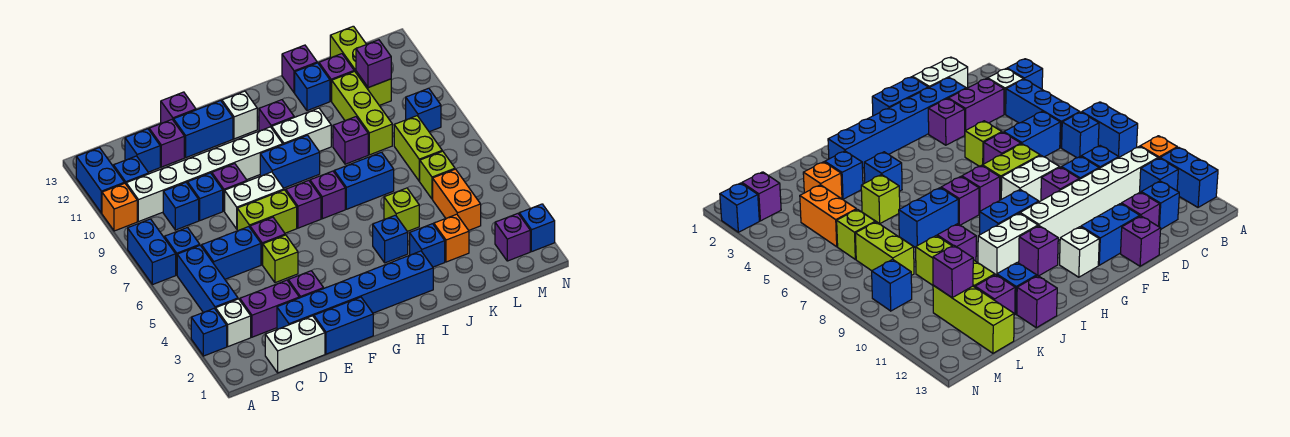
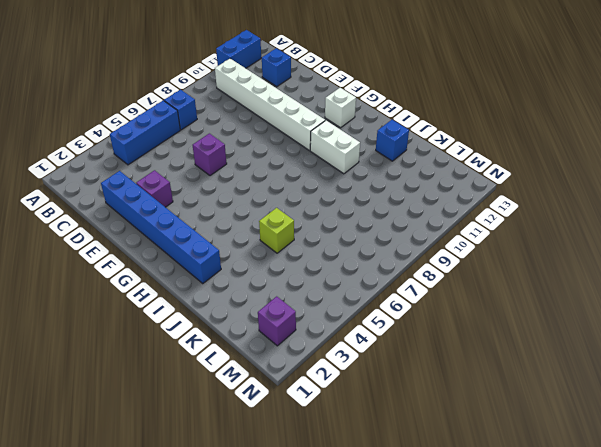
none -> blue brick A3 level 1
none -> blue brick A7:A8 level 1
none -> orange brick A10 level 1
none -> white brick B3 level 1

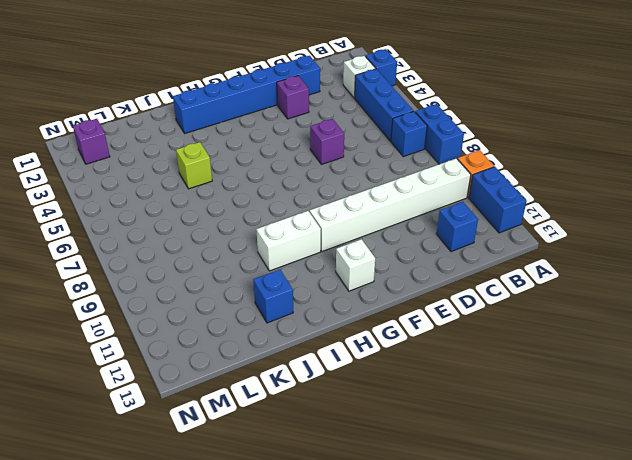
none -> blue brick B11 level 1
none -> white brick C1:D1 level 1
none -> purple brick C3:D3 level 1
none -> blue brick C6:D6 level 1

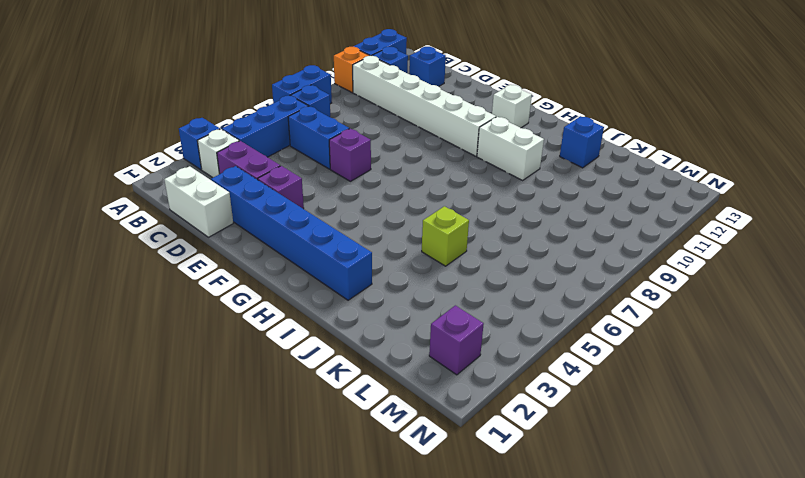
none -> blue brick C9 level 1
none -> blue brick D9 level 1
none -> purple brick D12 level 1
none -> blue brick E1:F1 level 1

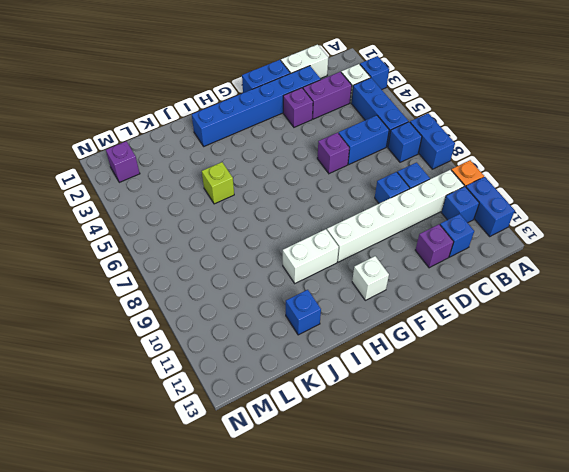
none -> lime brick E5 level 1
none -> lime brick E7:F7 level 1
none -> white brick E8:F8 level 1
none -> purple brick E9 level 1

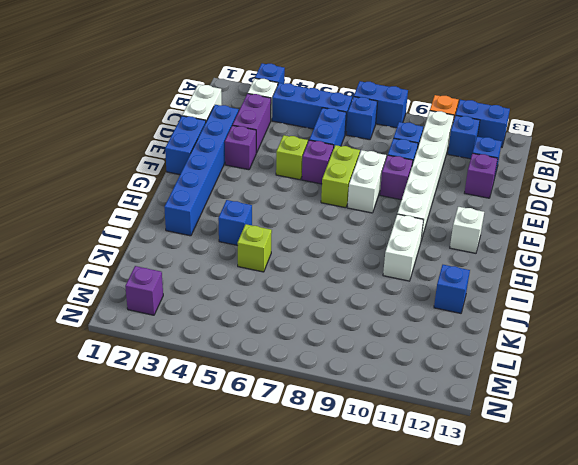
none -> blue brick E12:F12 level 1
none -> purple brick E13 level 1
none -> purple brick G7 level 1
none -> blue brick G9:H9 level 1

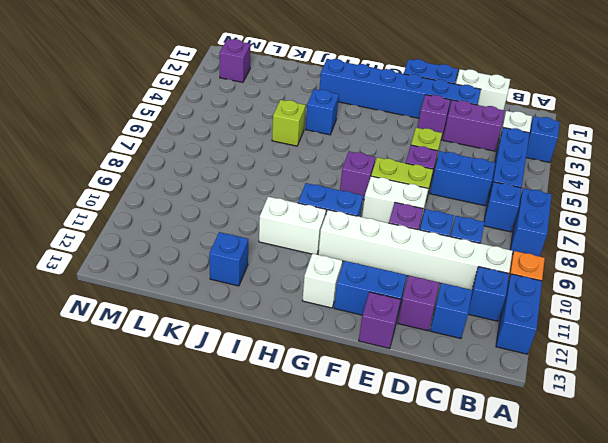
none -> purple brick H7 level 1
none -> purple brick H11 level 1
none -> blue brick I7:J7 level 1
none -> blue brick J3 level 1

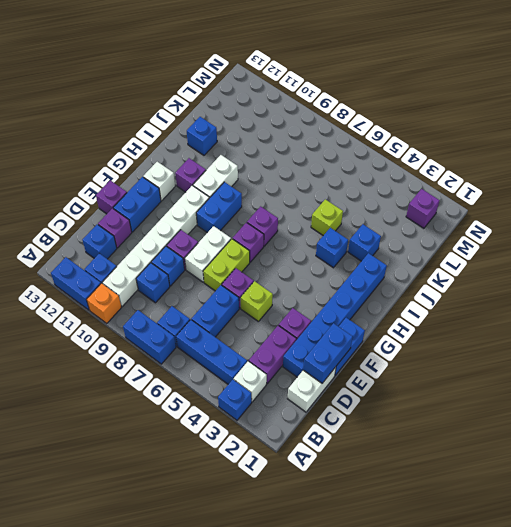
blue brick D1:E1 level 2 -> blue brick I7:J7 level 1
none -> purple brick J9 level 1
none -> purple brick J13 level 1
none -> orange brick K3 level 1
none -> lime brick K9:K11 level 1

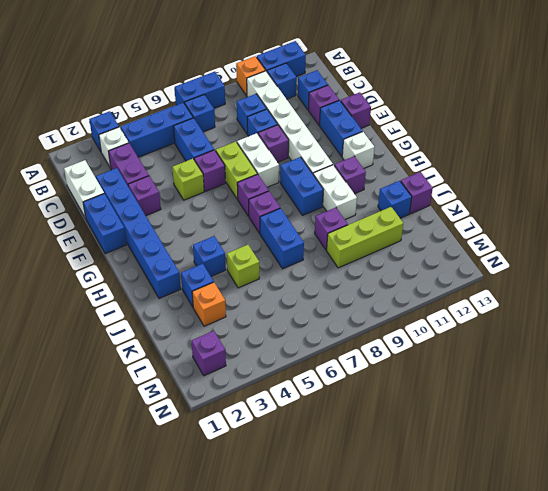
none -> purple brick K12 level 1
none -> orange brick L4:L5 level 1
none -> lime brick L6 level 1
none -> lime brick L7:L8 level 1

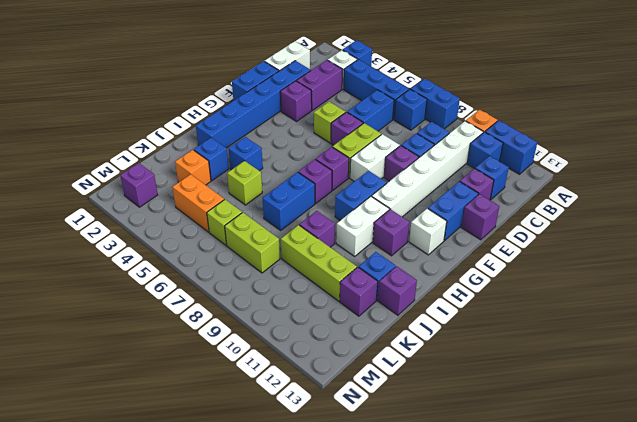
none -> lime brick L11:L13 level 1
none -> blue brick M9 level 1
none -> blue brick N2 level 1
none -> purple brick L11 level 2

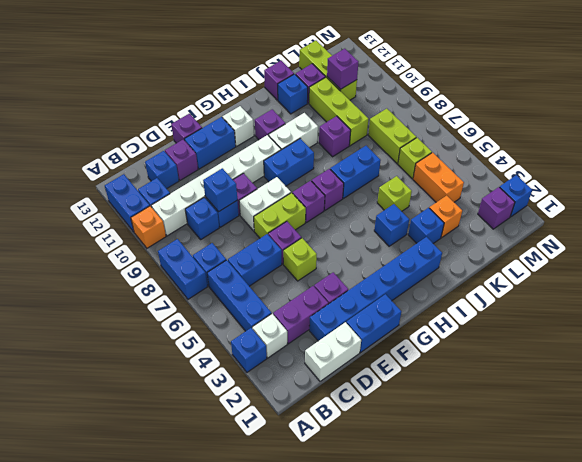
blue brick D9 level 2 -> blue brick M9 level 1

